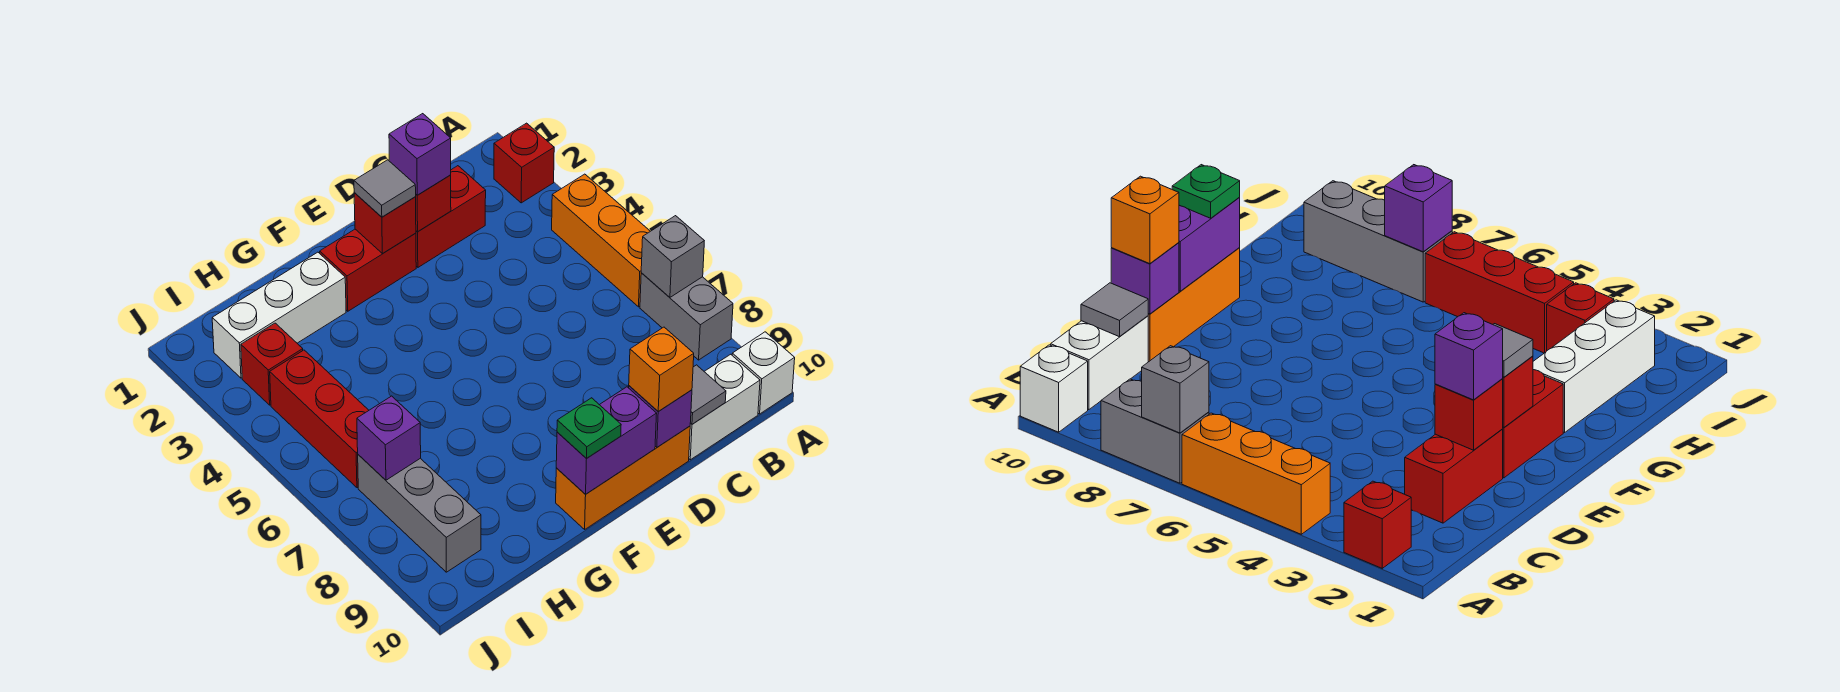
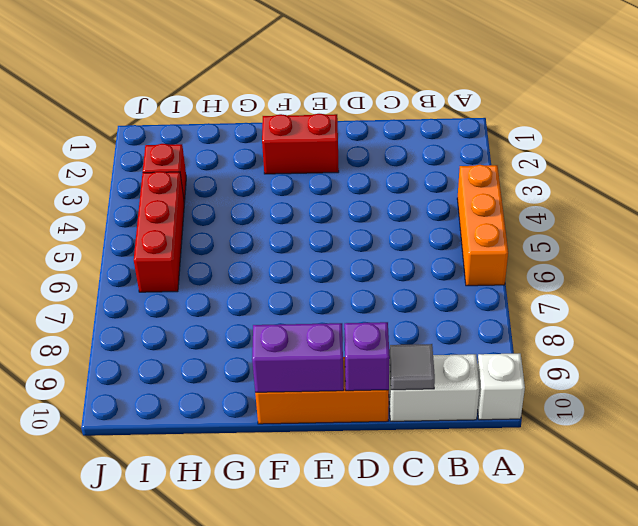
none -> red brick A2 level 1
none -> grey brick A7:A8 level 1
none -> red brick C2:D2 level 1

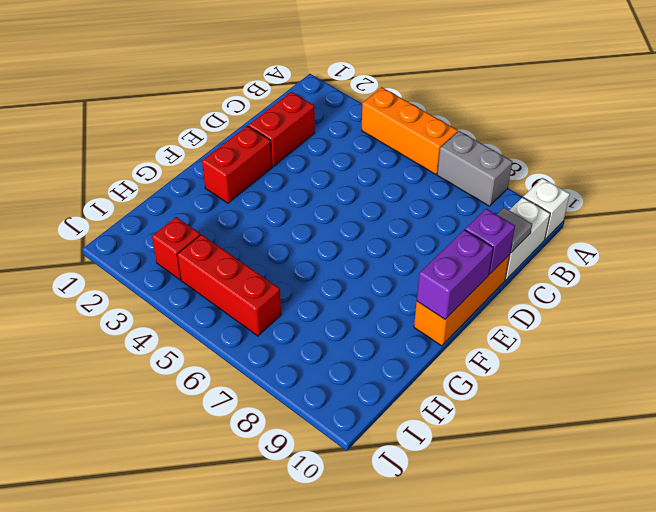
none -> red brick A2 level 1
none -> white brick G2:I2 level 1
none -> grey brick I7:I9 level 1

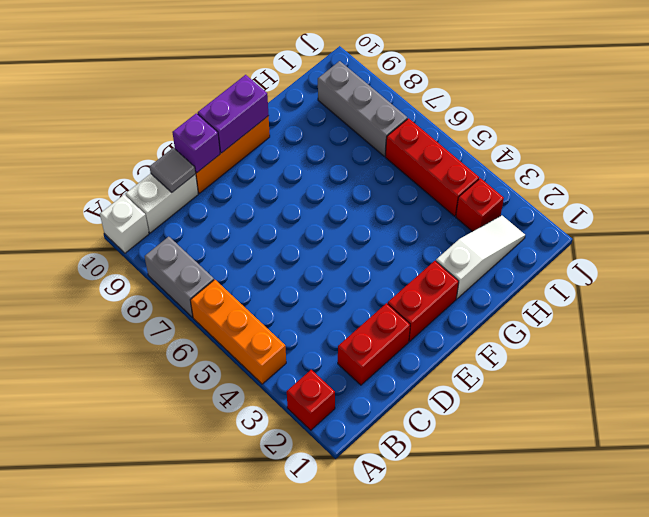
white slope G2:I2 level 1 top G -> white brick G2:I2 level 1
none -> grey brick A7 level 2
none -> red brick D2 level 2
none -> red brick E2 level 2

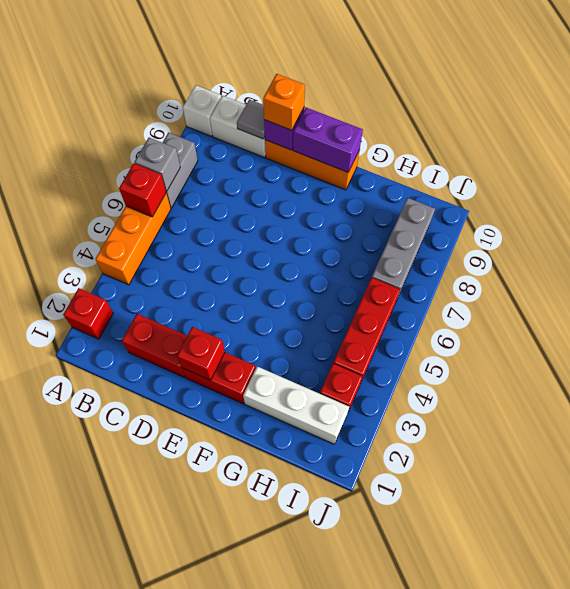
red brick A6 level 2 -> red brick D2 level 2
none -> purple brick I7 level 2
none -> purple brick D2 level 3
none -> grey tile E2 level 3

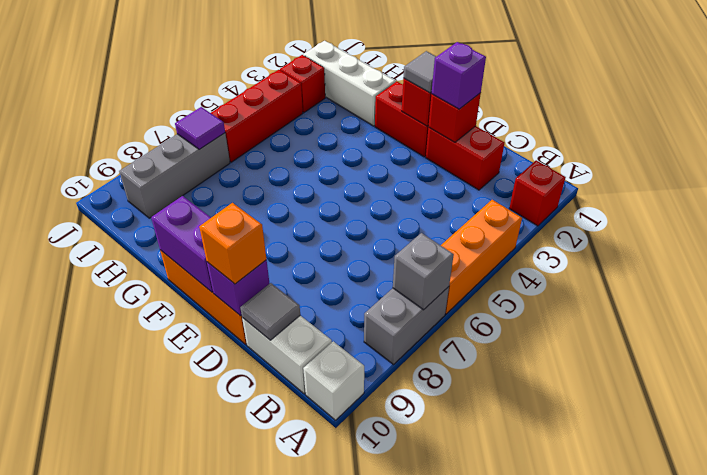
purple tile I7 level 2 -> purple brick I7 level 2
none -> green plate F10 level 3

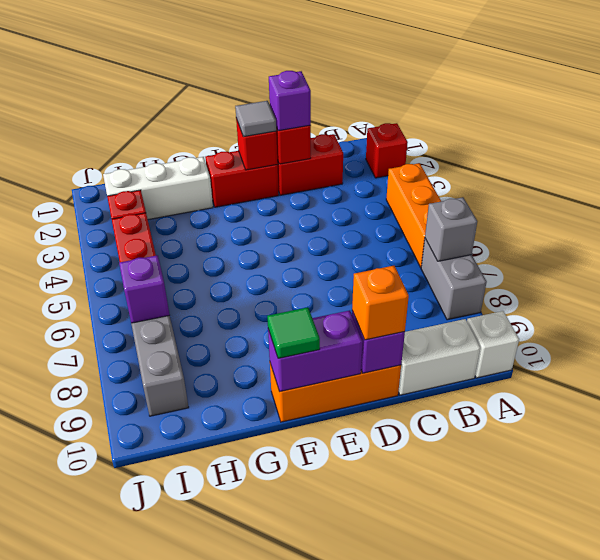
green tile F10 level 3 -> green plate F10 level 3
none -> grey tile C10 level 2

